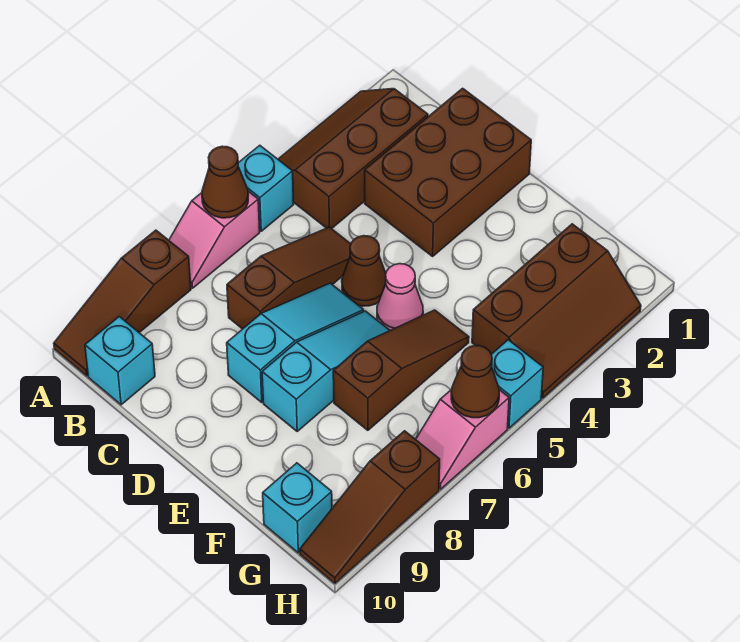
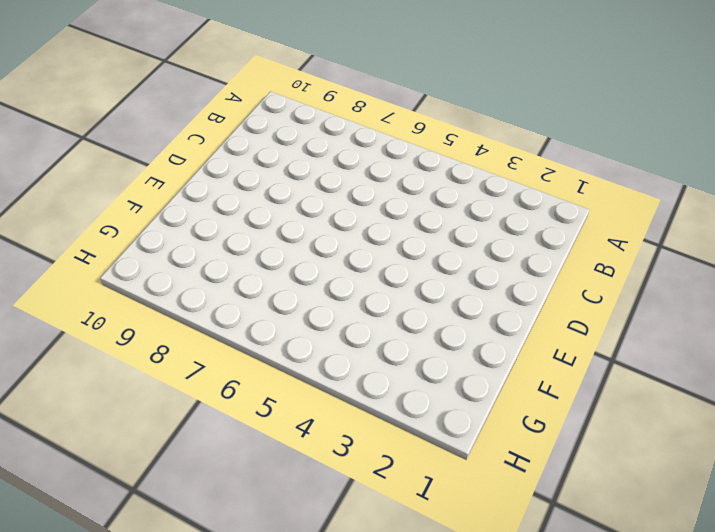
none -> brown slope A2:B4 level 1 top B
none -> cyan brick A5 level 1
none -> pink slope A6:A7 level 1 top 6

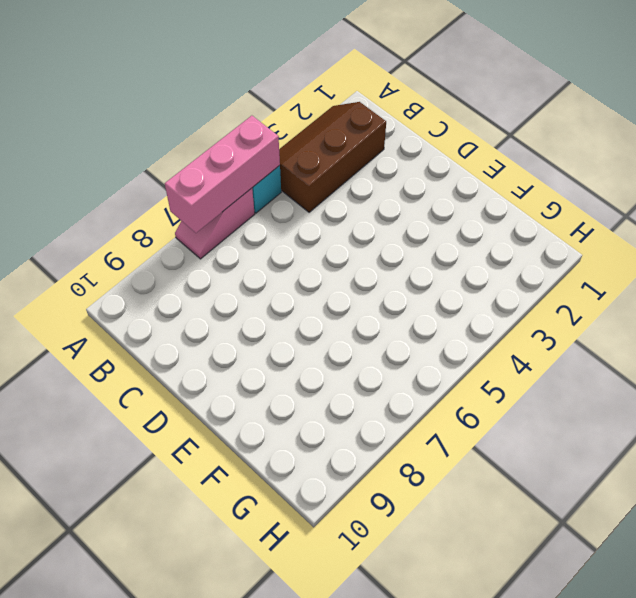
pink brick A5:A7 level 2 -> brown cone A6 level 2
none -> brown slope A8:A10 level 1 top 8
none -> cyan brick B10 level 1
none -> brown brick C1:D3 level 1

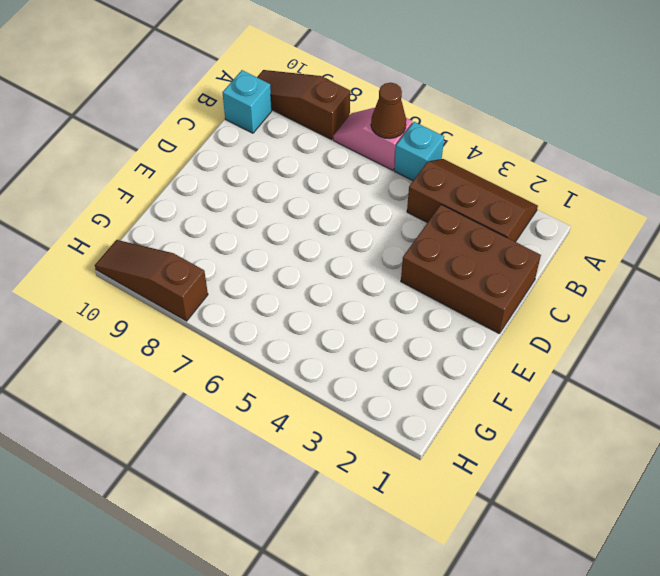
none -> brown slope C5:C7 level 1 top 7
none -> brown cone D5 level 1
none -> cyan slope D6:D8 level 1 top 8

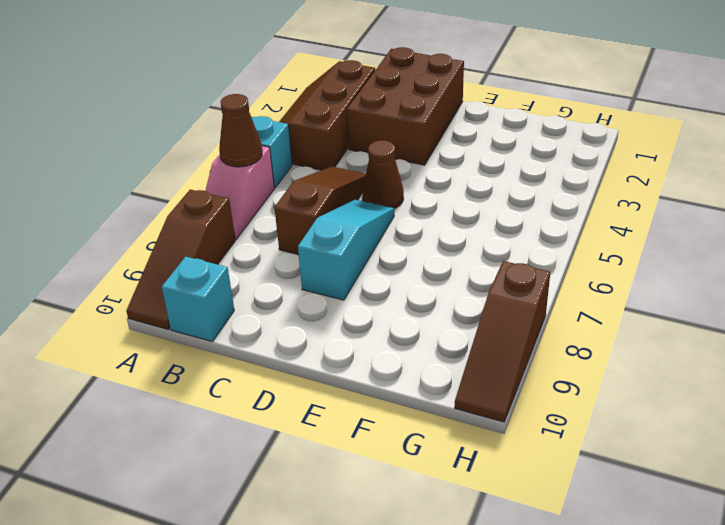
none -> pink cone E5 level 1
none -> cyan slope E6:E8 level 1 top 8
none -> brown slope F5:F7 level 1 top 7

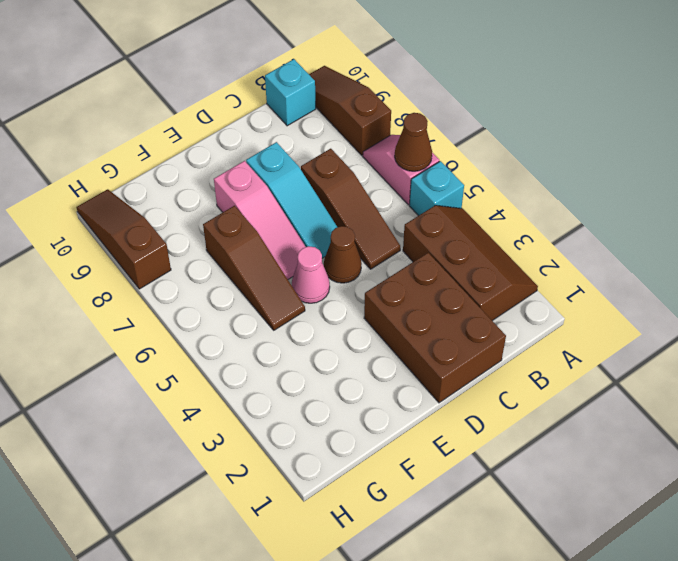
pink slope E6:E8 level 1 top 8 -> cyan slope E6:E8 level 1 top 8
none -> brown slope G2:H4 level 1 top G
none -> cyan brick G10 level 1
none -> cyan brick H5 level 1

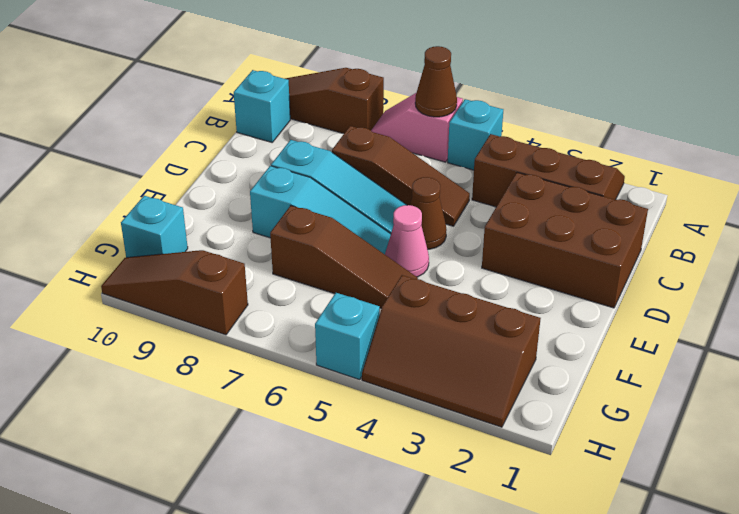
none -> pink slope H6:H7 level 1 top 6
none -> brown cone H6 level 2

